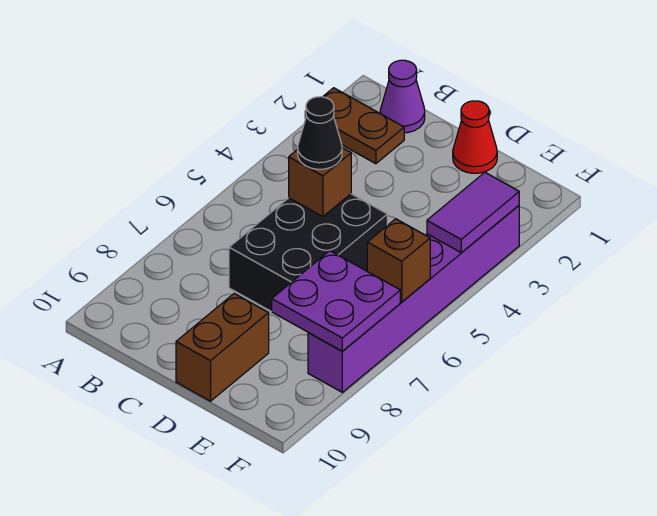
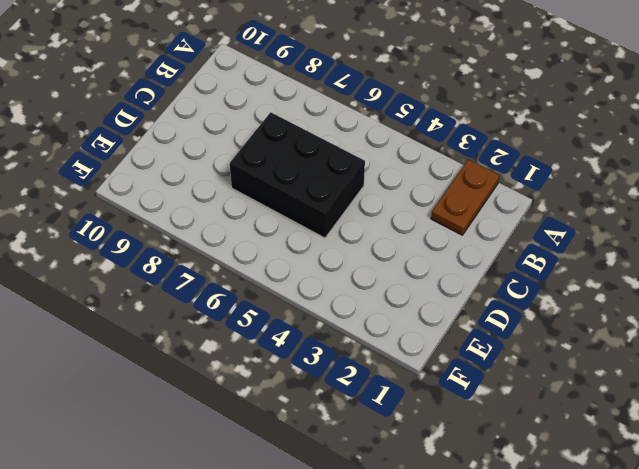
none -> purple cone B1 level 1
none -> red cone D1 level 1

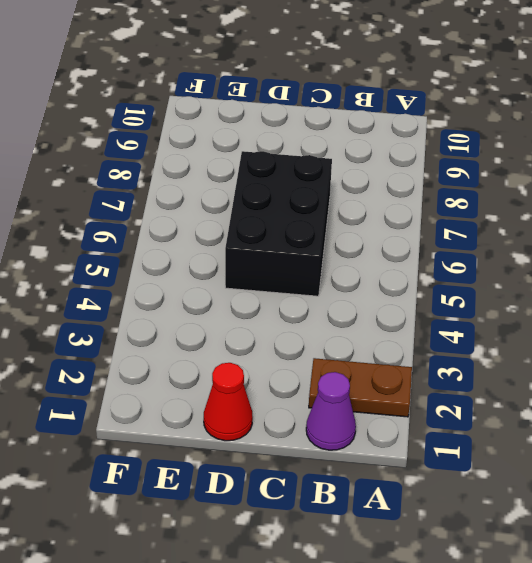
none -> brown brick D9:D10 level 1
none -> purple brick F3:F8 level 1

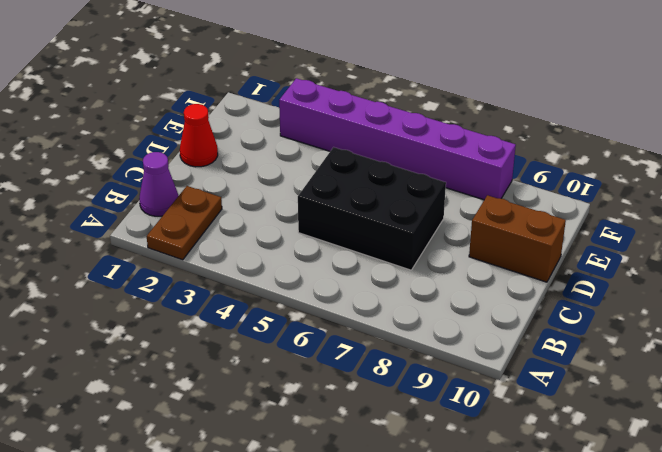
none -> brown brick C5 level 2
none -> purple plate E7:F8 level 2

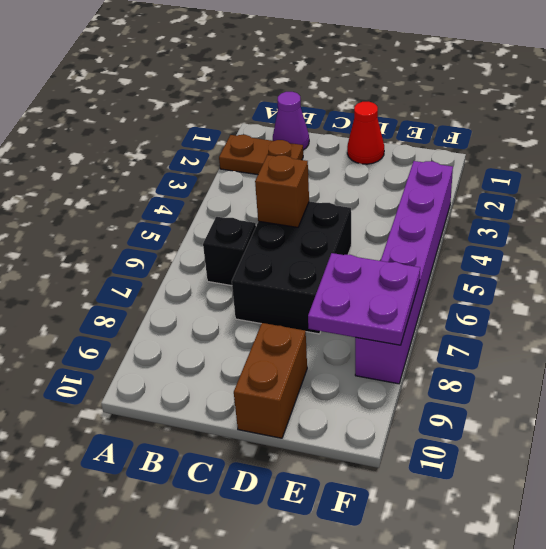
black brick B6 level 1 -> none
none -> purple tile F3:F4 level 2
none -> brown brick F6 level 2

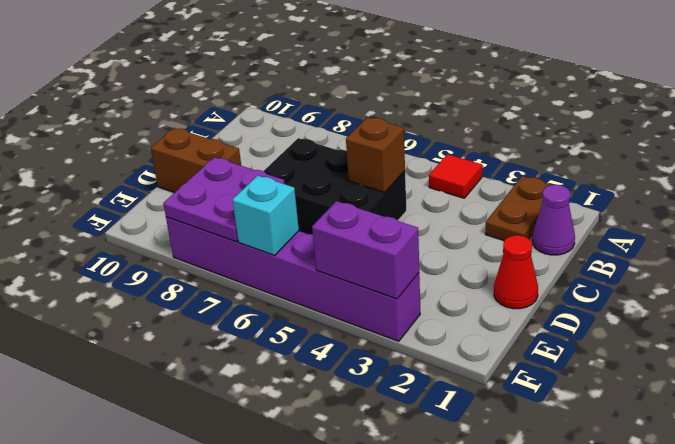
red tile A4 level 1 -> none
purple brick F3:F4 level 2 -> purple tile F3:F4 level 2
cyan brick F6 level 2 -> brown brick F6 level 2
none -> black cone C5 level 3

